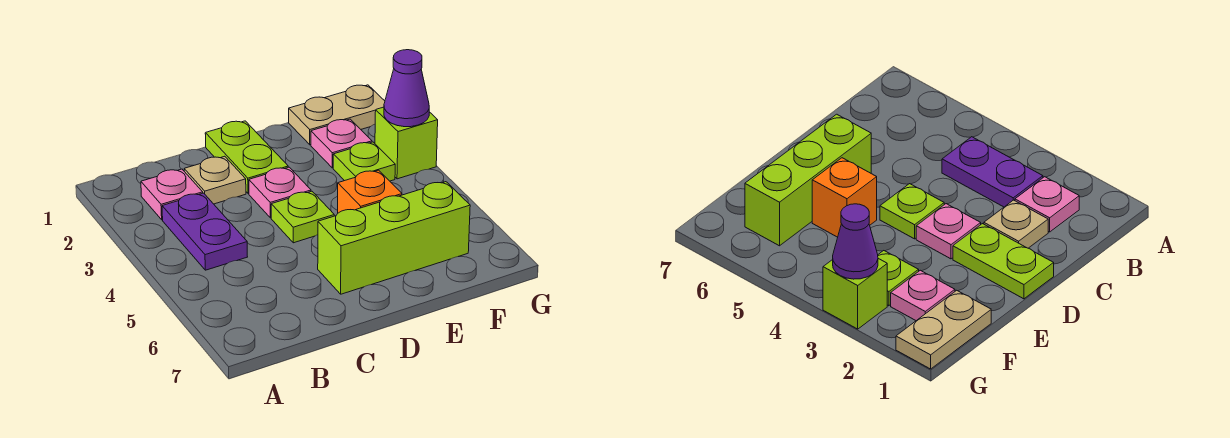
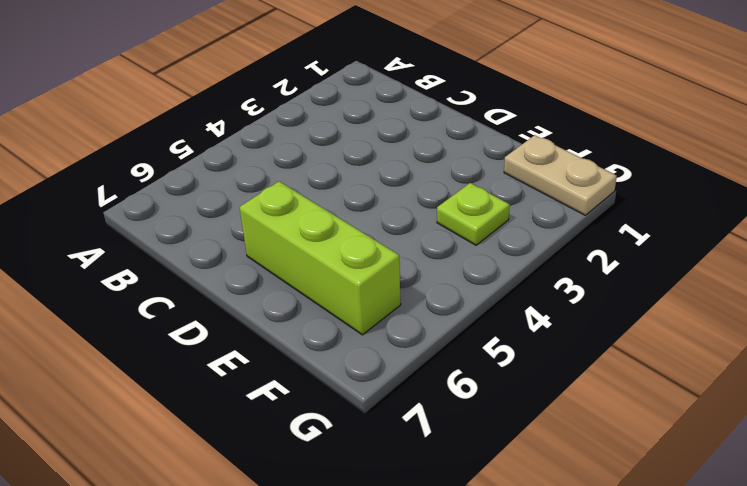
none -> pink plate B2 level 1
none -> purple plate B3:B4 level 1
none -> tan plate C2 level 1

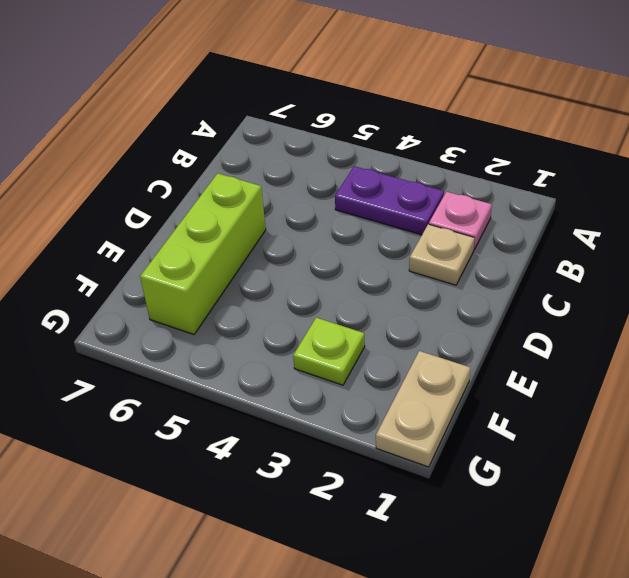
none -> lime plate D1:D2 level 1
none -> pink plate D3 level 1
none -> lime plate D4 level 1

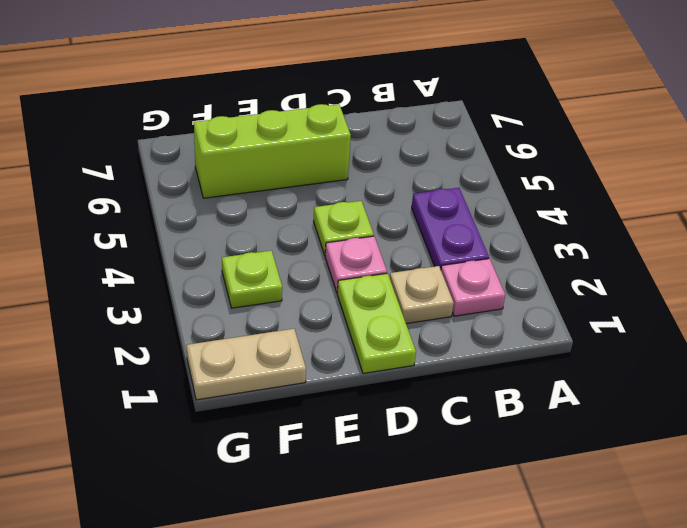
none -> orange brick E5 level 1
none -> pink plate F2 level 1
none -> lime brick G3 level 1

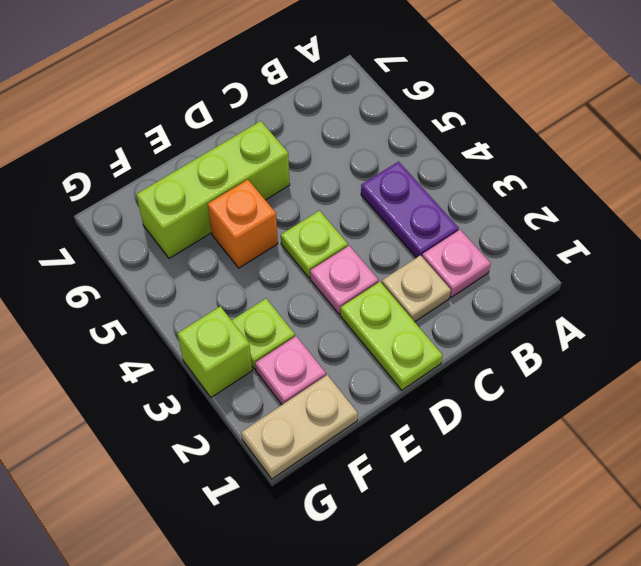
none -> purple cone G3 level 2

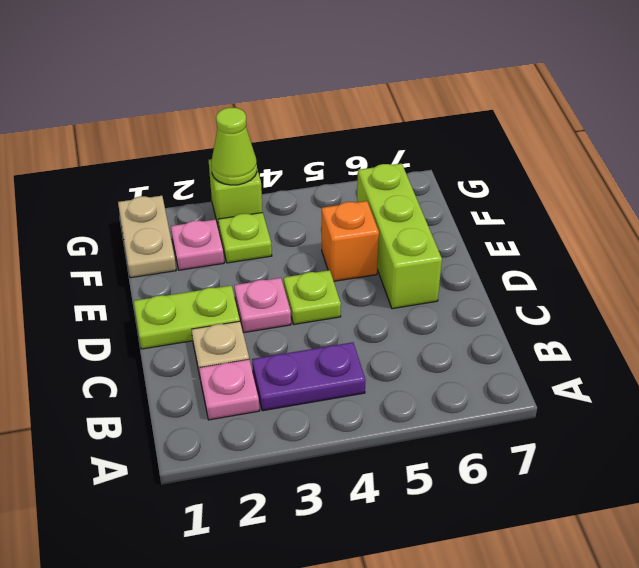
lime cone G3 level 2 -> purple cone G3 level 2

